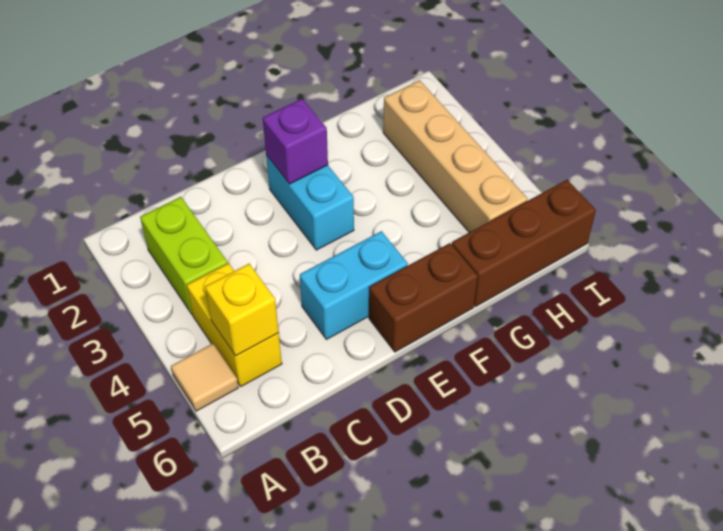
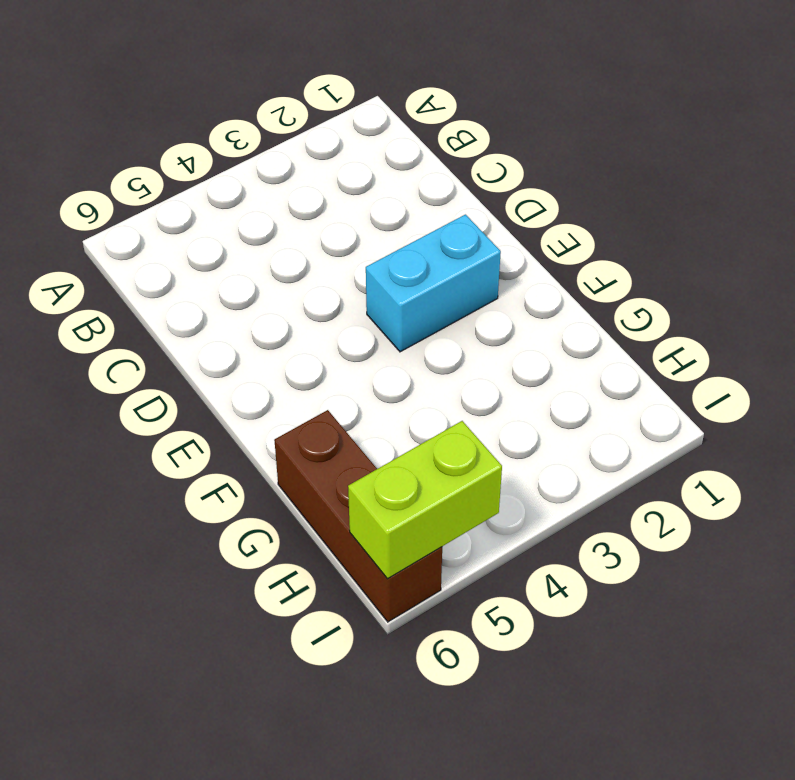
lime brick I5:I6 level 2 -> lime brick B2:B3 level 1
none -> tan tile A5 level 1
none -> yellow brick B4:B5 level 1

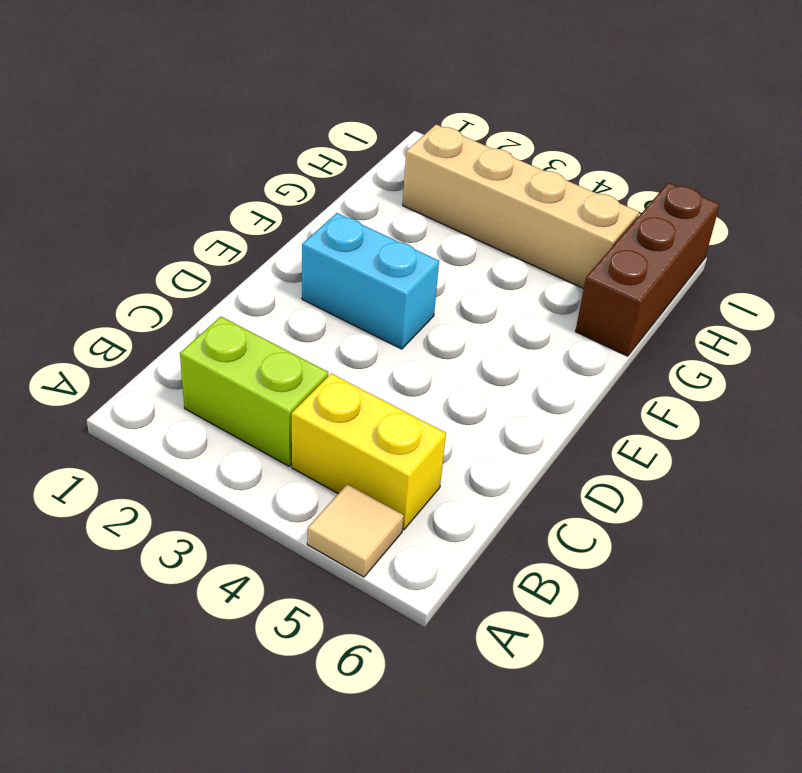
none -> cyan brick D5:E5 level 1
none -> brown brick E6:F6 level 1

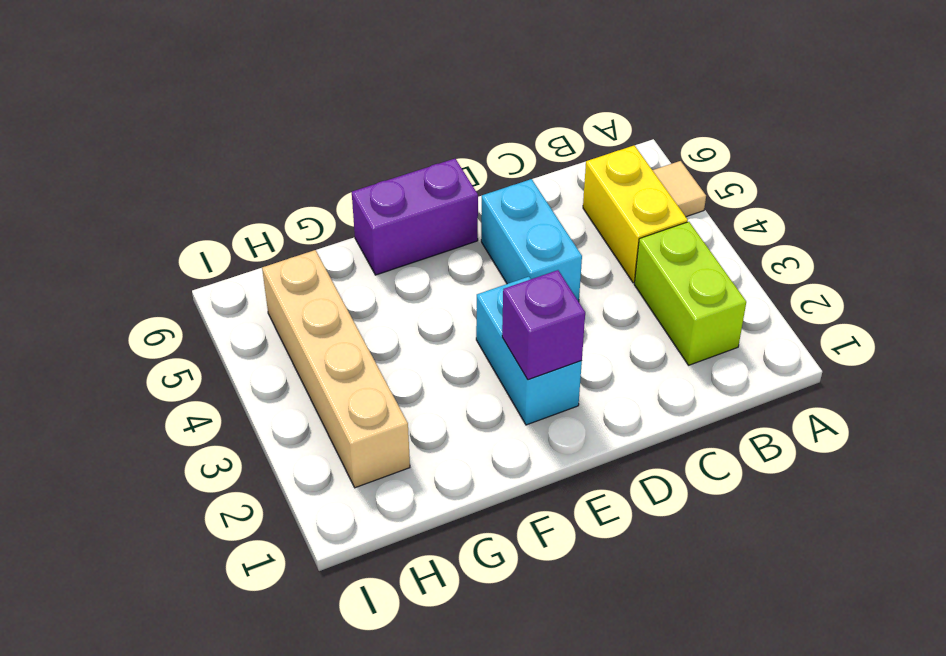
cyan brick D4:D5 level 1 -> cyan brick D5:E5 level 1
purple brick E6:F6 level 1 -> brown brick E6:F6 level 1
none -> brown brick G6:I6 level 1
none -> yellow brick B5 level 2

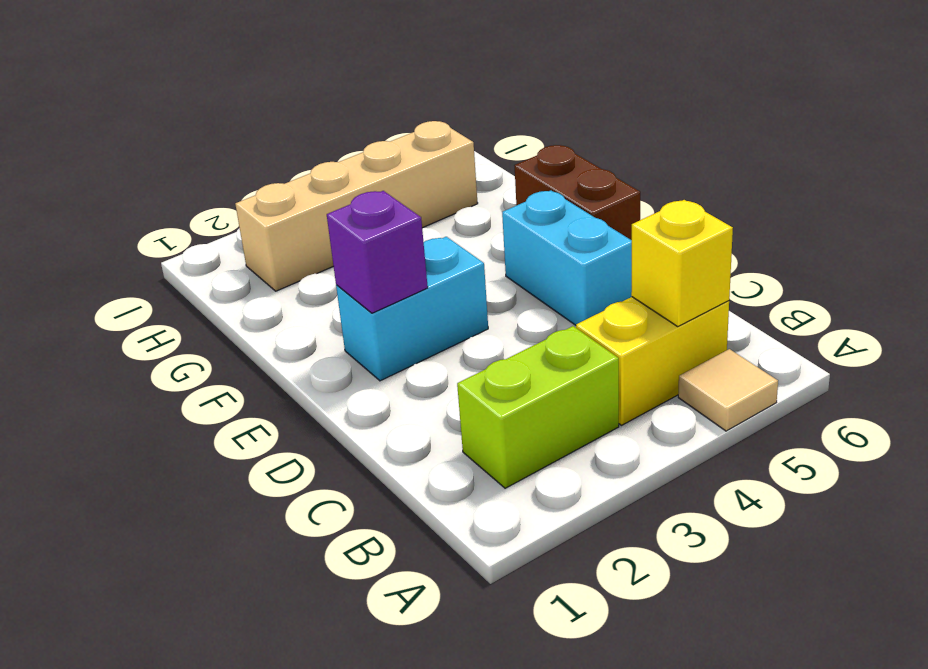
none -> brown brick G6:I6 level 1

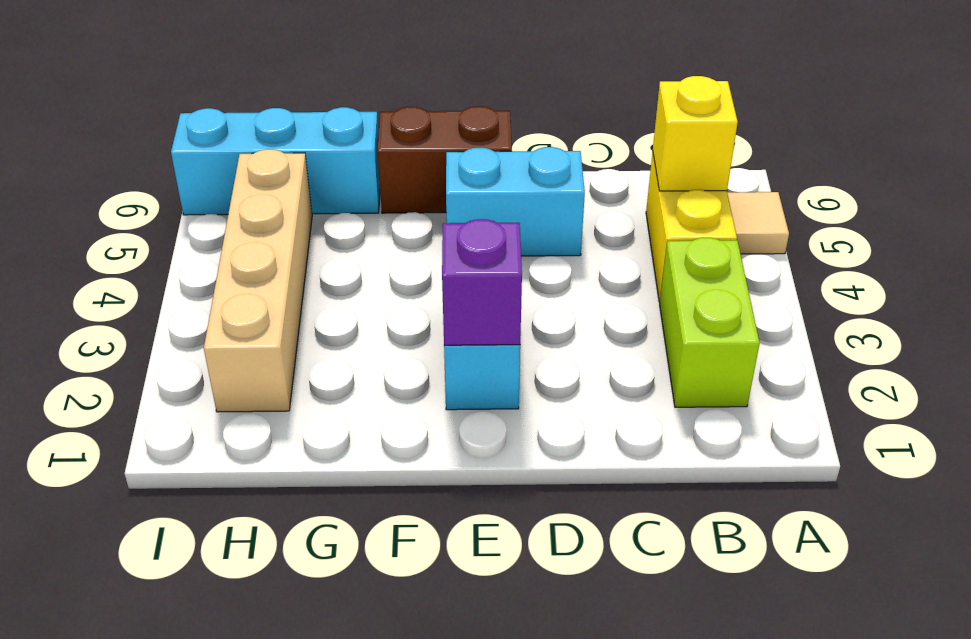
cyan brick G6:I6 level 1 -> brown brick G6:I6 level 1

